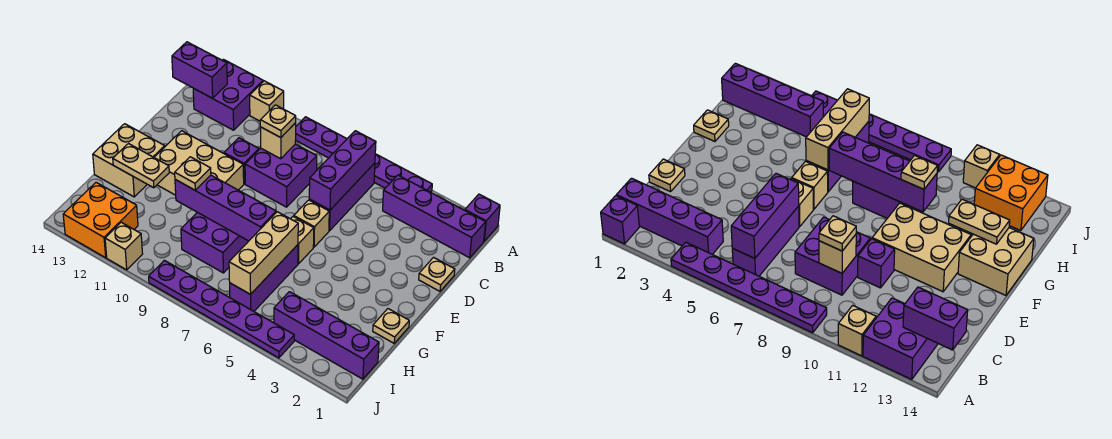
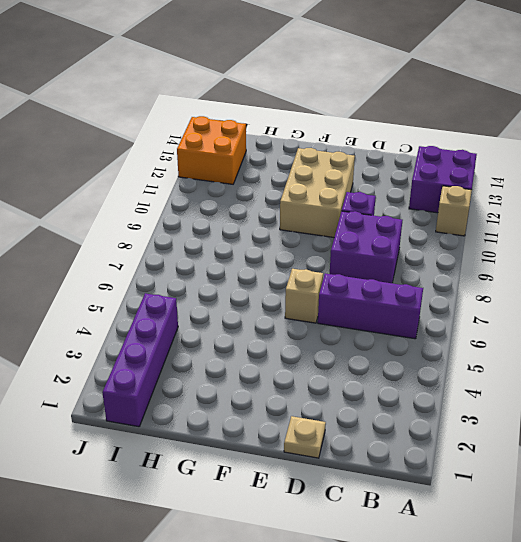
none -> purple brick A1 level 1
none -> purple plate A4:A9 level 1
none -> purple brick B1:B4 level 1

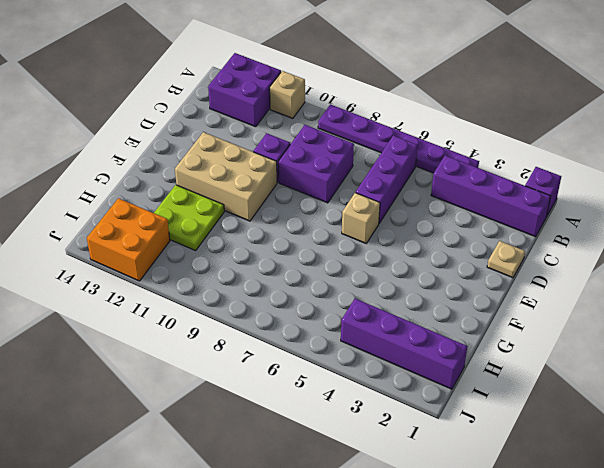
lime plate G11:H12 level 1 -> none
none -> tan brick F6 level 1
none -> tan brick F13:G14 level 1
none -> tan plate G1 level 1

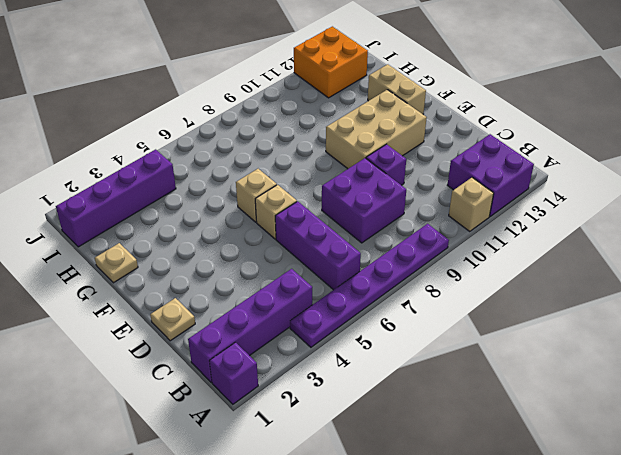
tan brick F13:G13 level 1 -> tan brick F13:G14 level 1
none -> purple brick G6:I6 level 1
none -> purple brick G8:H9 level 1
none -> purple plate J4:J9 level 1

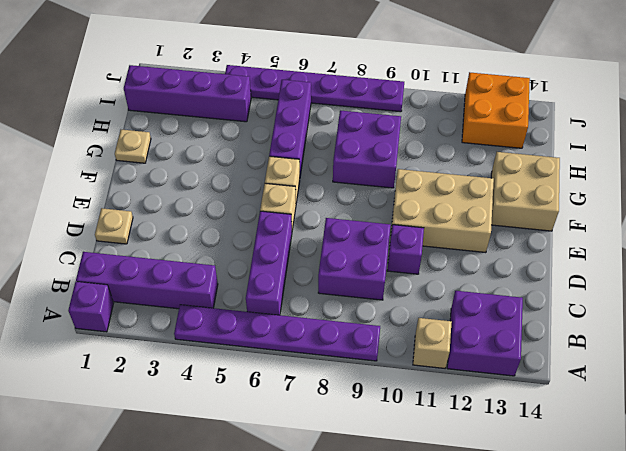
none -> tan brick J11 level 1
none -> purple brick B6:D6 level 2
none -> purple brick B13:B14 level 2

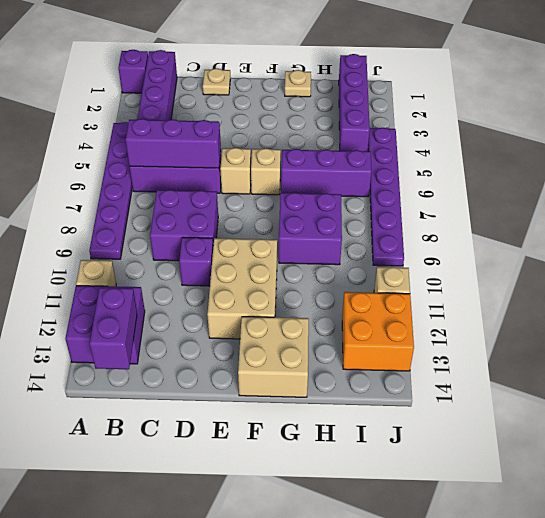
none -> tan brick C9 level 2
none -> tan brick G6:I6 level 2
none -> purple brick G7:G10 level 2

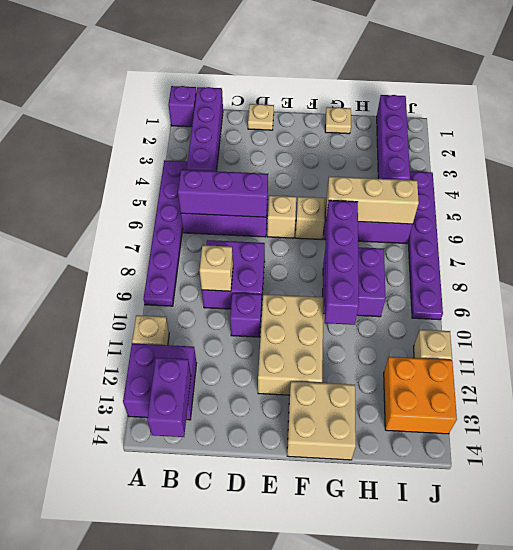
none -> tan plate G12:G13 level 2
none -> tan plate C9 level 3
none -> tan plate G10 level 3

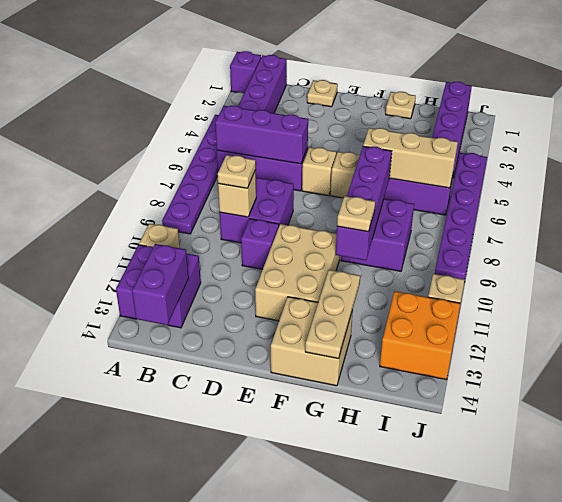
tan plate G12:G14 level 2 -> tan plate G12:G13 level 2

